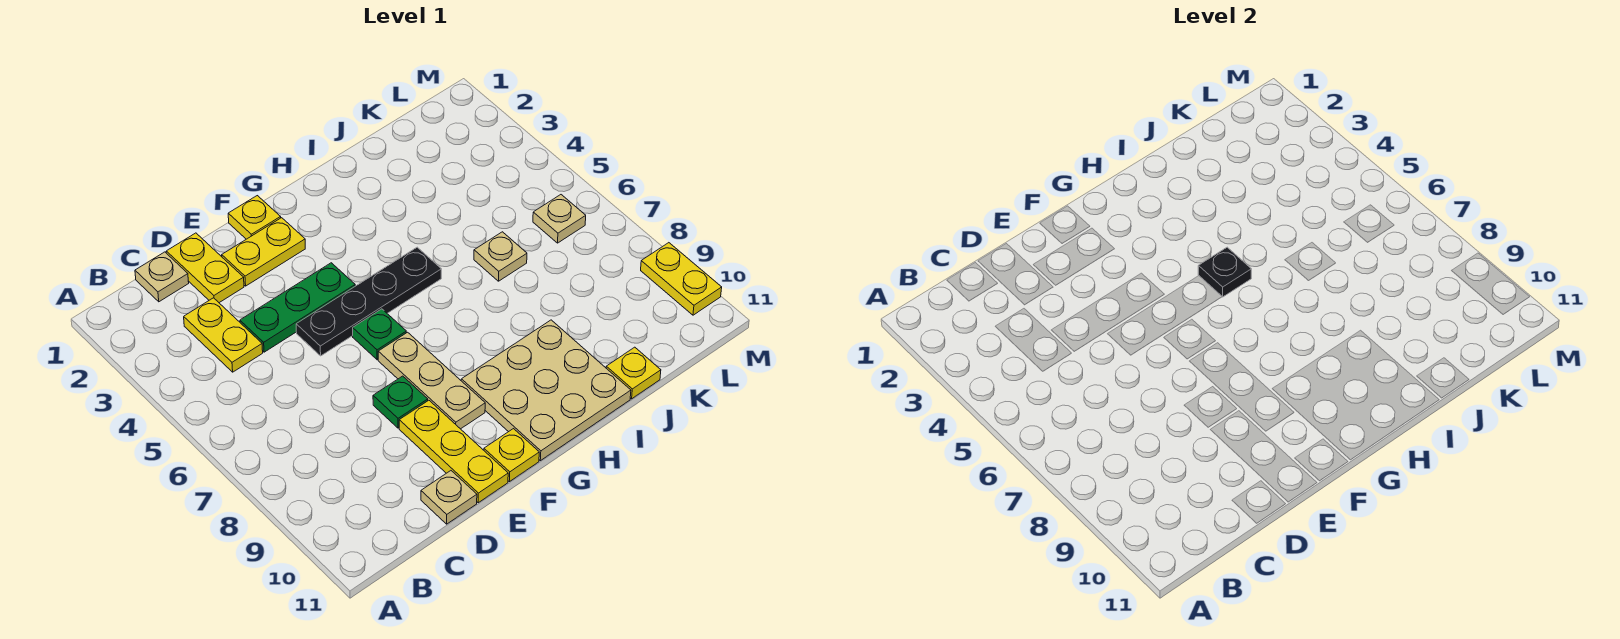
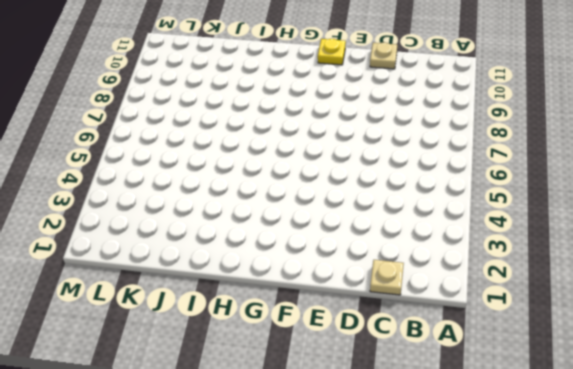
none -> yellow plate C3:C4 level 1
none -> yellow plate D1:D2 level 1
none -> green plate D4:F4 level 1

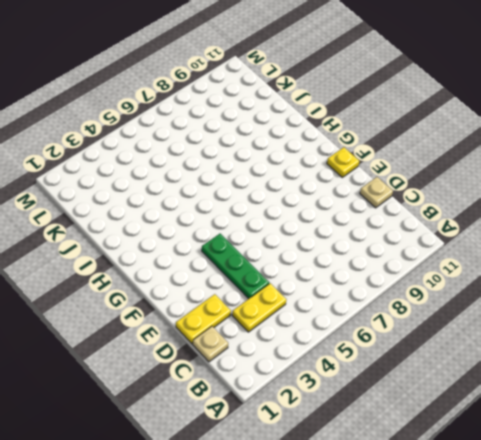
none -> yellow plate E2:F2 level 1
none -> black plate E5:H5 level 1
none -> green plate E8 level 1

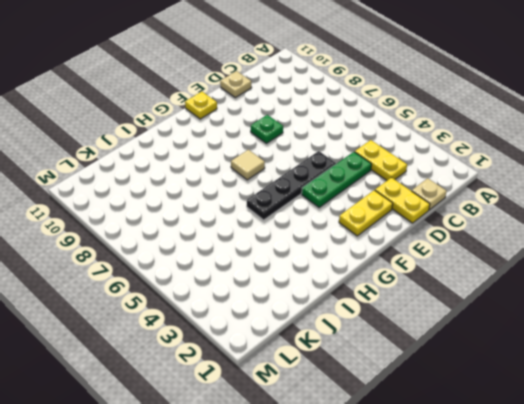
tan tile G7 level 1 -> none
none -> yellow plate E9:E11 level 1
none -> yellow plate F1 level 1
none -> green plate F6 level 1

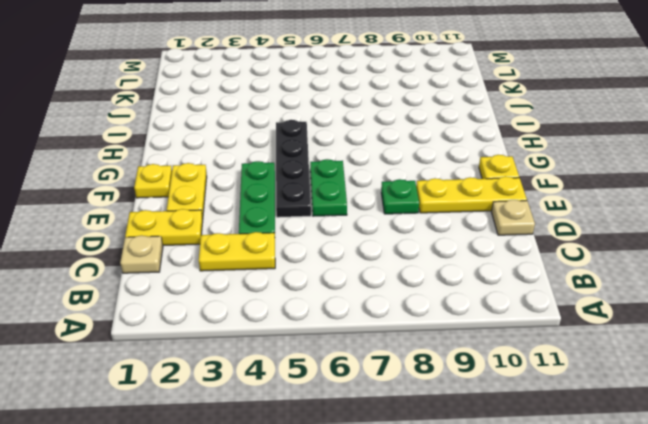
green plate E6:F6 level 1 -> green plate F6 level 1
none -> tan plate F7:F9 level 1
none -> tan plate G9:I11 level 1
none -> tan plate J6 level 1

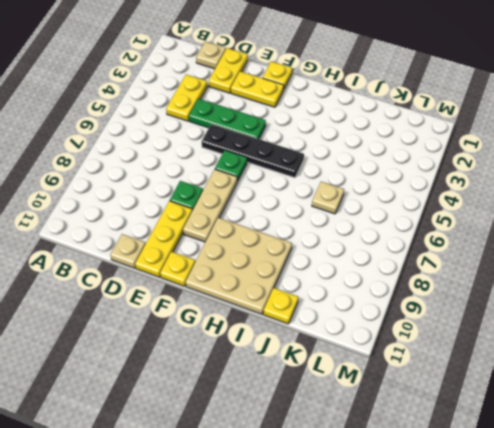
none -> tan plate L6 level 1
none -> yellow plate M9:M10 level 1
none -> black plate H5 level 2

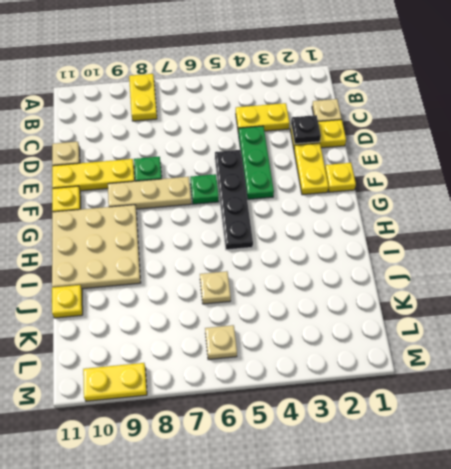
yellow plate A8:B8 level 1 -> none
black plate D2 level 2 -> black plate H5 level 2

